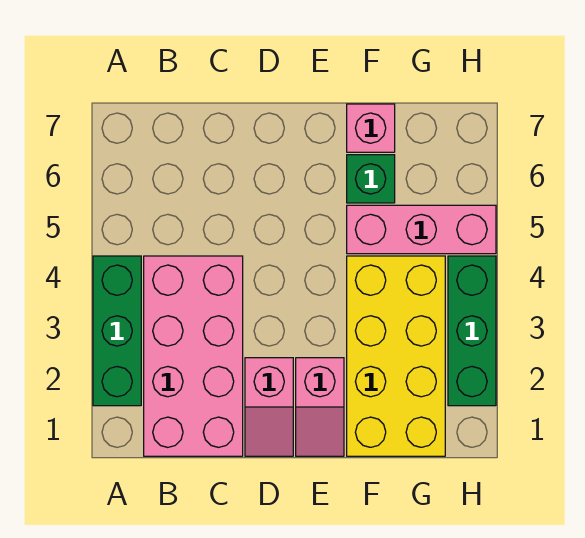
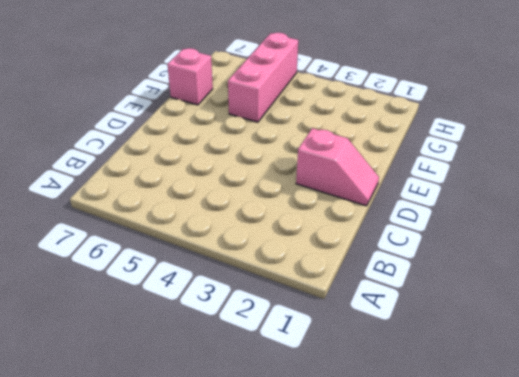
none -> green brick A2:A4 level 1
none -> pink brick B1:C4 level 1

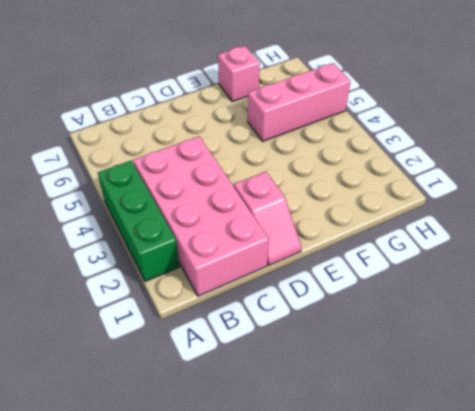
none -> pink slope E1:E2 level 1 top 2
none -> yellow brick F1:G4 level 1

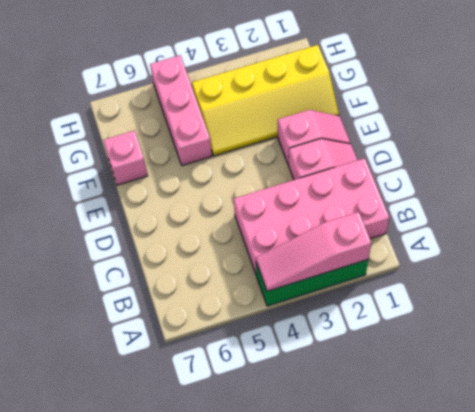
pink slope A2:A4 level 2 top 2 -> none
yellow slope F1:G4 level 1 top G -> yellow brick F1:G4 level 1
none -> green brick F6 level 1
none -> green brick H2:H4 level 1

